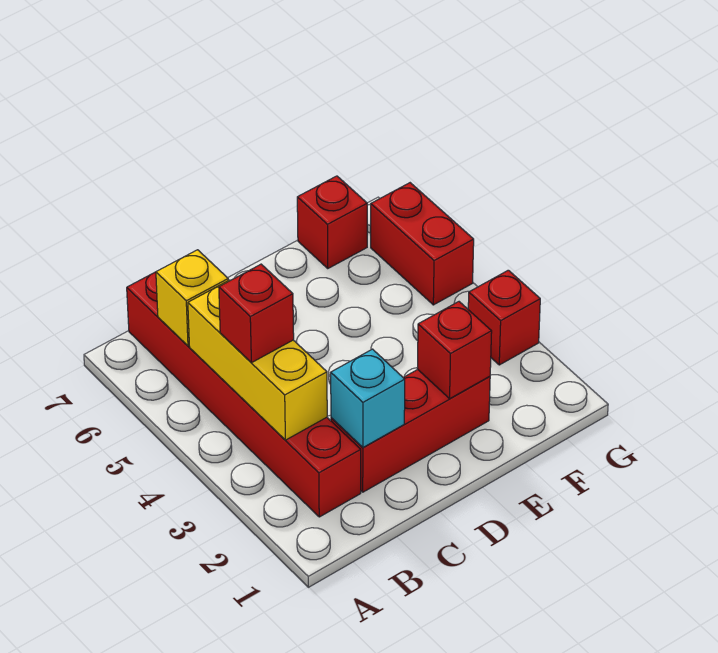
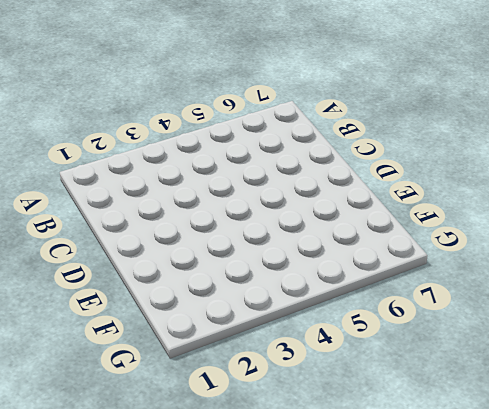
none -> red brick B2:B7 level 1
none -> red brick C2:E2 level 1

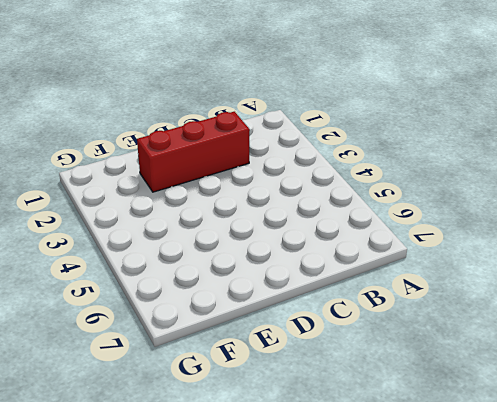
none -> red brick B2:B7 level 1
none -> red brick F7 level 1

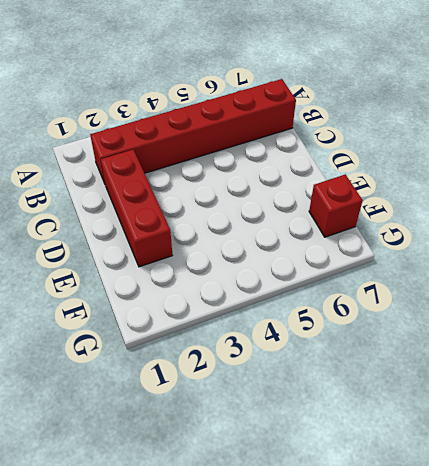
none -> red brick G3 level 1
none -> red brick G5:G6 level 1

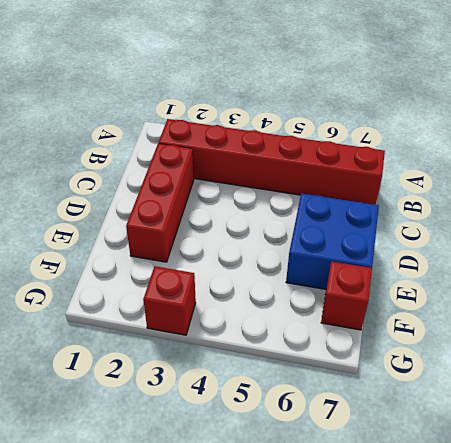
blue brick D6:E7 level 1 -> none
none -> red brick G5:G6 level 1
none -> yellow brick B3:B5 level 2

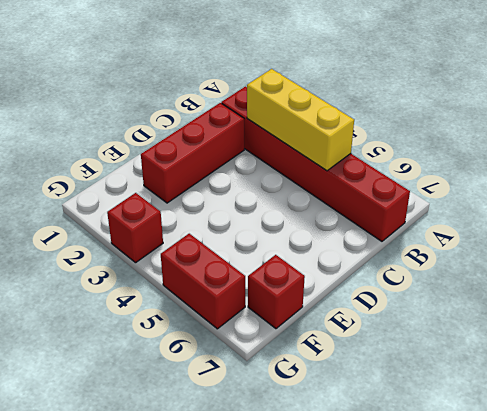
none -> yellow brick B6 level 2
none -> cyan brick C2 level 2

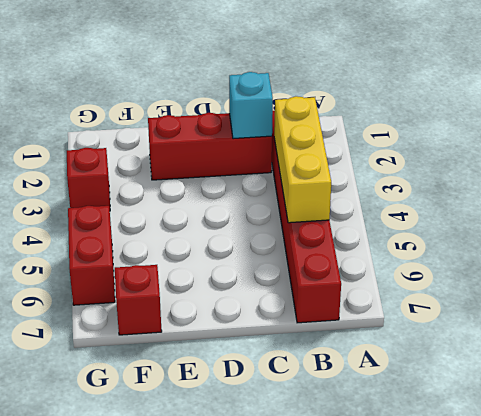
none -> yellow brick B6 level 2
none -> red brick E2 level 2

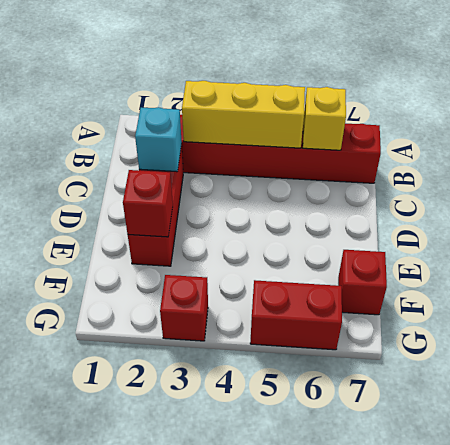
none -> red brick B4 level 3

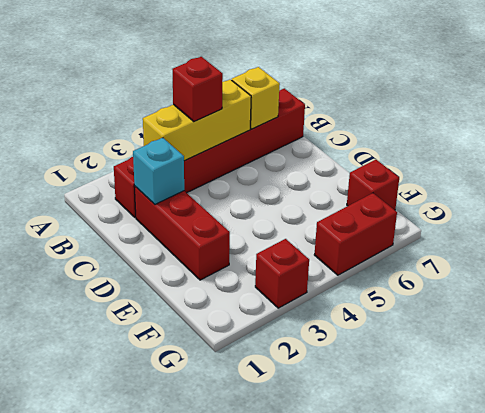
none -> red brick E2 level 2

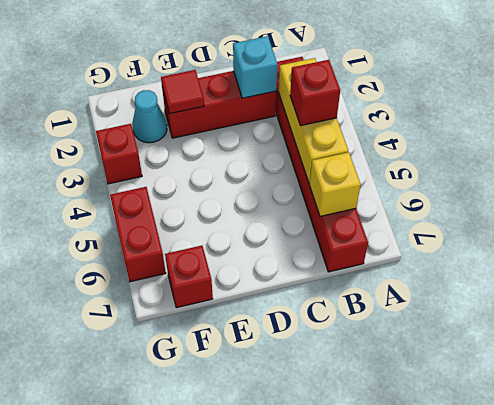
red tile E2 level 2 -> red brick E2 level 2
cyan cone F2 level 1 -> none

